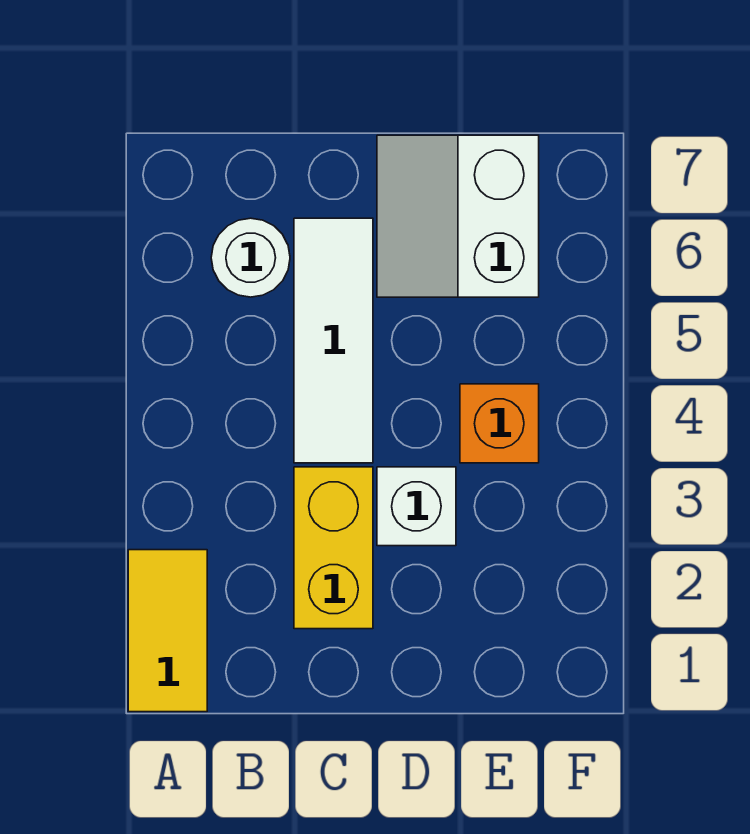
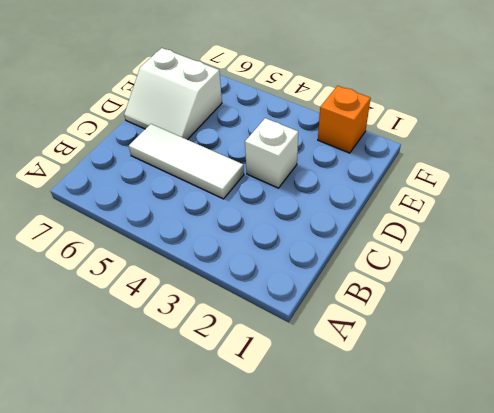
orange brick F2 level 1 -> orange brick E4 level 1
none -> yellow tile A1:A2 level 1
none -> white round brick B6 level 1

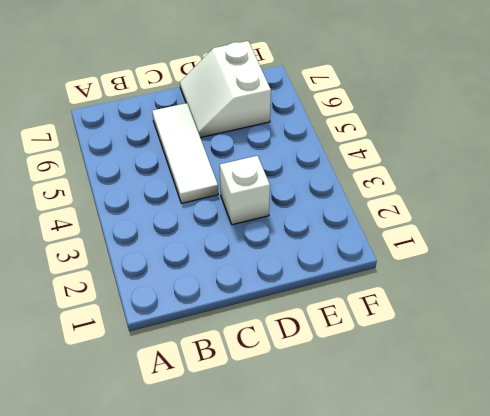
none -> yellow tile A1:A2 level 1
none -> white round brick B6 level 1

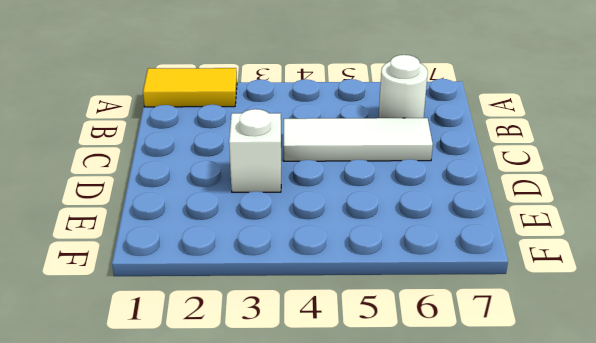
none -> yellow brick C2:C3 level 1
none -> white slope D6:E7 level 1 top E

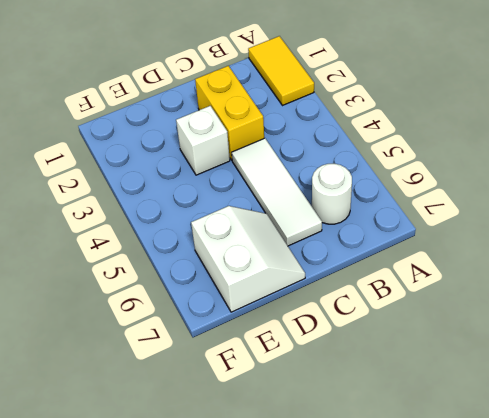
none -> orange brick E4 level 1

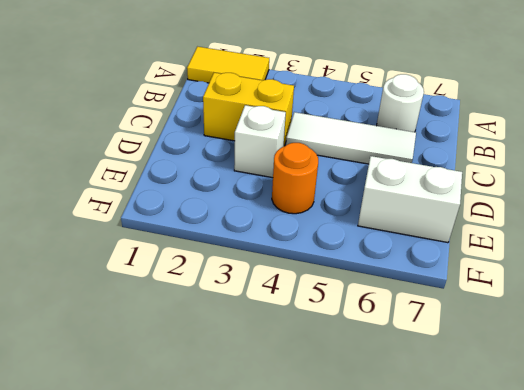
orange round brick E4 level 1 -> orange brick E4 level 1

